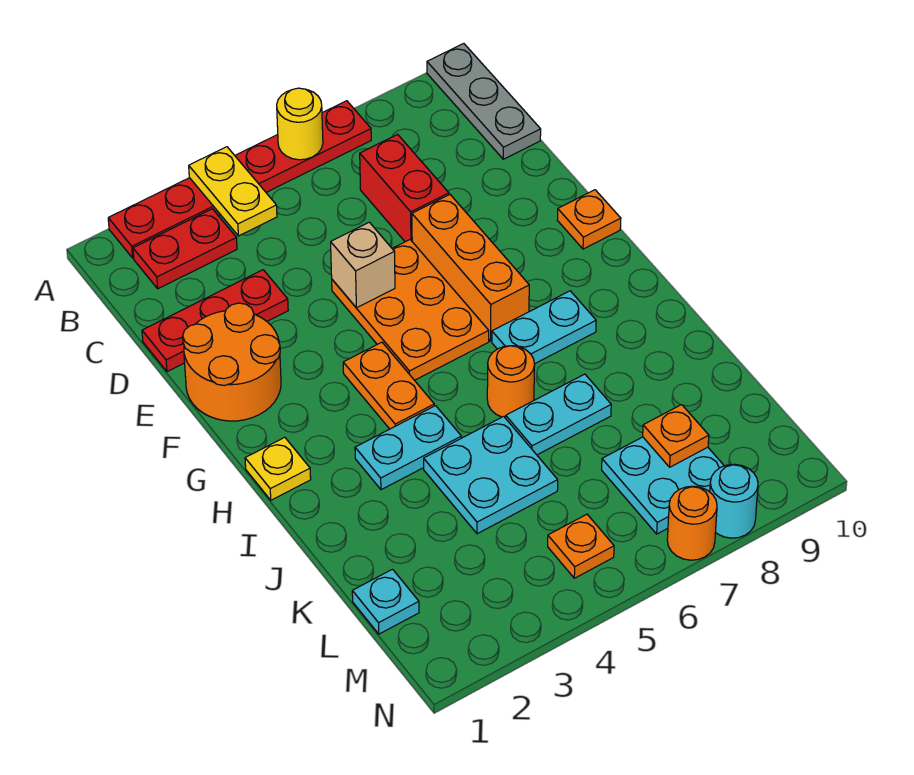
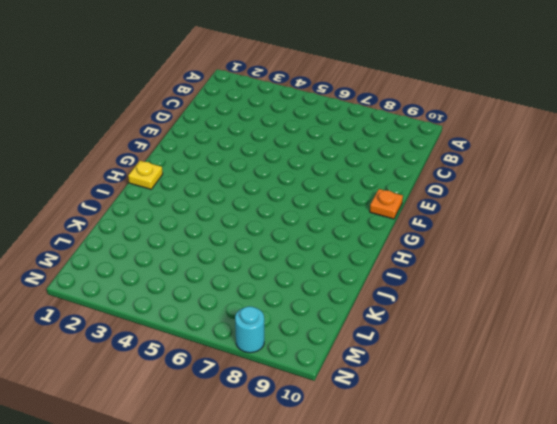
none -> red plate A2:A7 level 1
none -> grey plate A10:C10 level 1
none -> red plate B2:B3 level 1

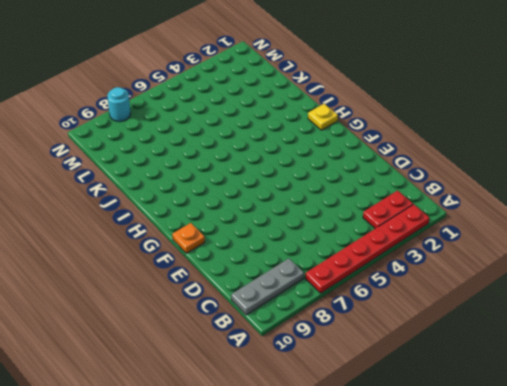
grey plate B8:B10 level 1 -> grey plate A10:C10 level 1
none -> red brick C7:D7 level 1
none -> red plate D1:D3 level 1
none -> orange round brick E1:F2 level 1

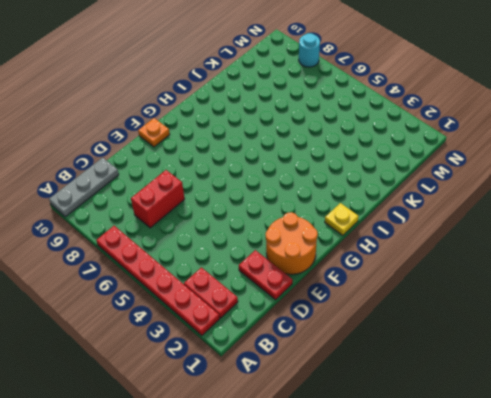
red plate D1:D2 level 1 -> red plate D1:D3 level 1
none -> orange plate E5:G6 level 1
none -> orange brick E7:G7 level 1
none -> orange plate G4:H4 level 1

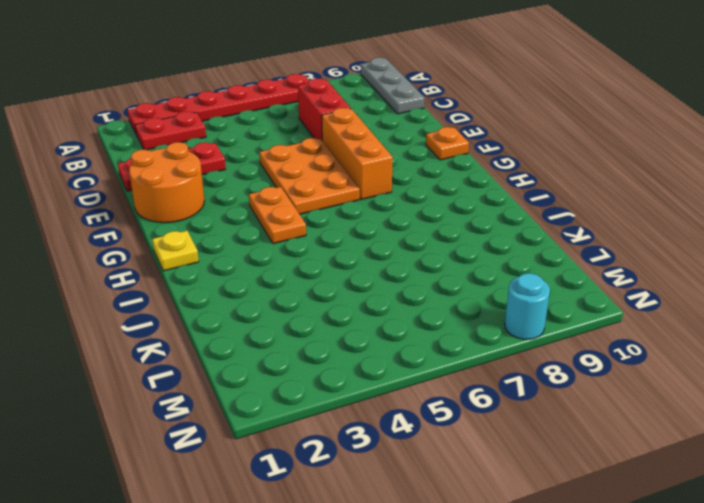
none -> cyan plate H7:H8 level 1
none -> cyan plate I3:I4 level 1
none -> orange round brick I6 level 1

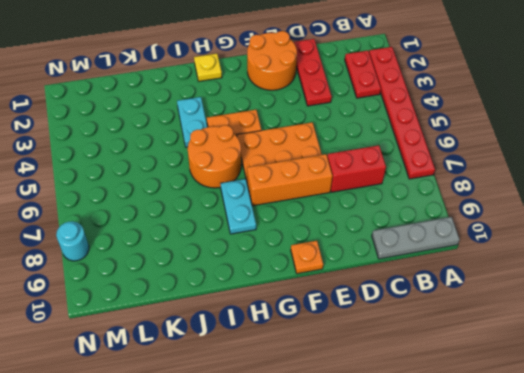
orange round brick H5:I6 level 1 -> orange round brick I6 level 1
none -> cyan plate J4:K5 level 1
none -> cyan plate J6:J7 level 1
none -> cyan plate L1 level 1

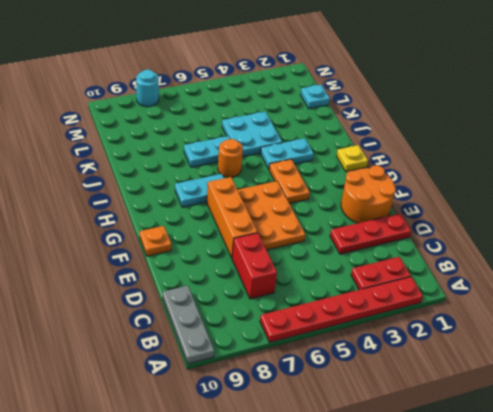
none -> cyan plate L7:M8 level 1
none -> orange plate M5 level 1
none -> orange round brick N7 level 1

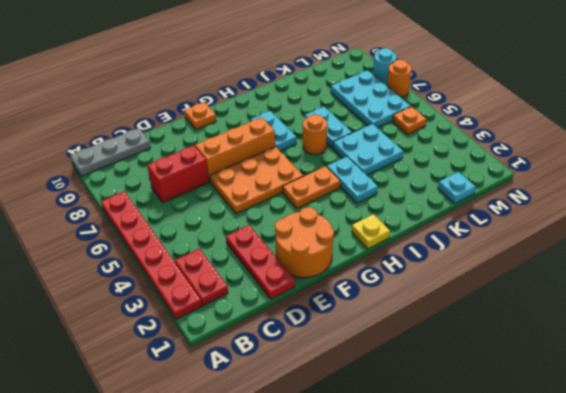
cyan plate L6:M8 level 1 -> cyan plate L7:M8 level 1
none -> yellow plate A4:B4 level 2
none -> yellow round brick A6 level 2
none -> tan brick E5 level 2

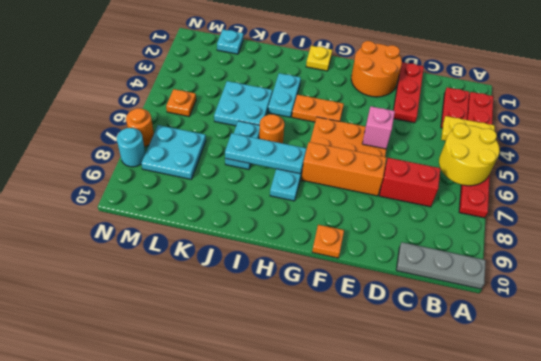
yellow round brick A5:B6 level 2 -> yellow round brick A6 level 2
pink brick E5 level 2 -> tan brick E5 level 2
cyan plate H7:J7 level 2 -> none
none -> orange plate L8 level 2

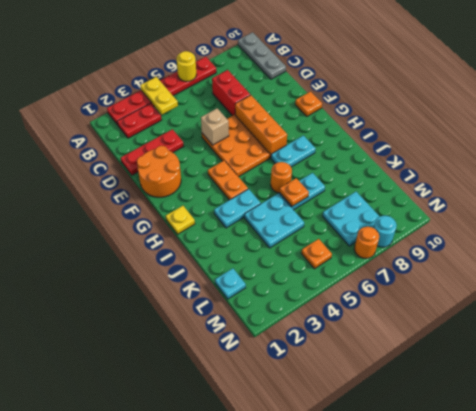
orange plate J6 level 2 -> orange plate L8 level 2

